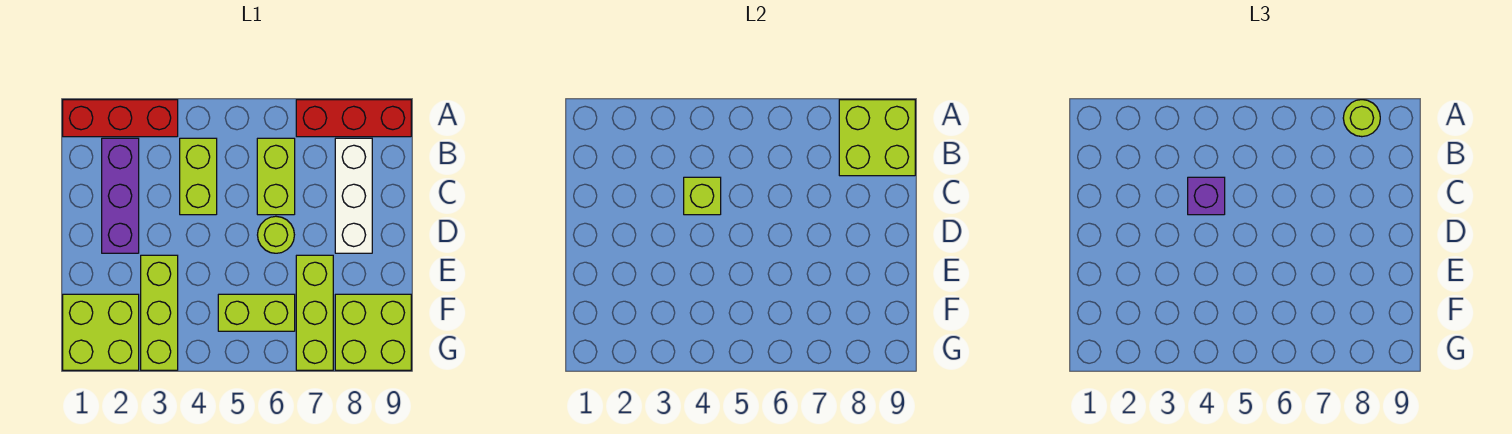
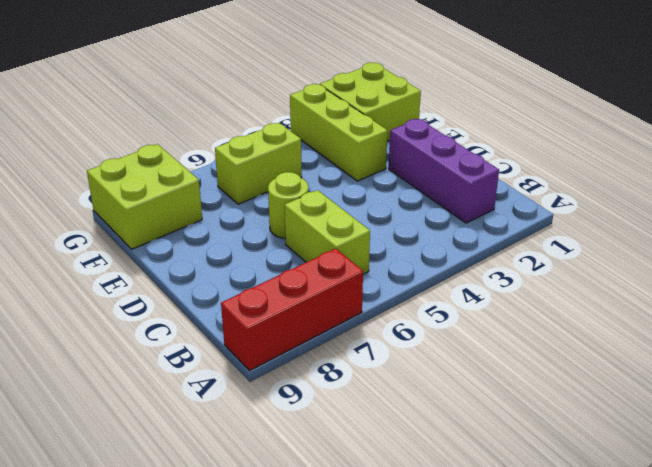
none -> red brick A1:A3 level 1
none -> lime brick B4:C4 level 1
none -> white brick B8:D8 level 1

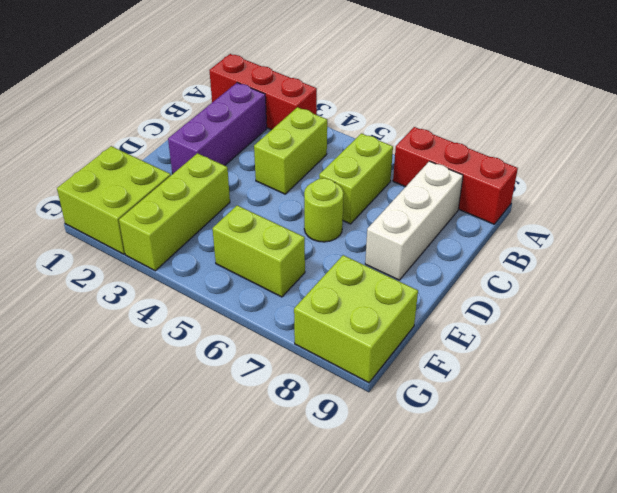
none -> lime brick E7:G7 level 1
none -> lime brick A8:B9 level 2
none -> lime brick C4 level 2

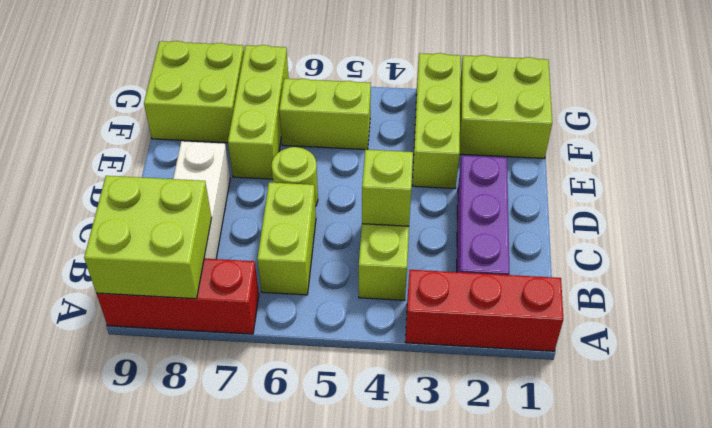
none -> lime round brick A8 level 3
none -> purple brick C4 level 3

